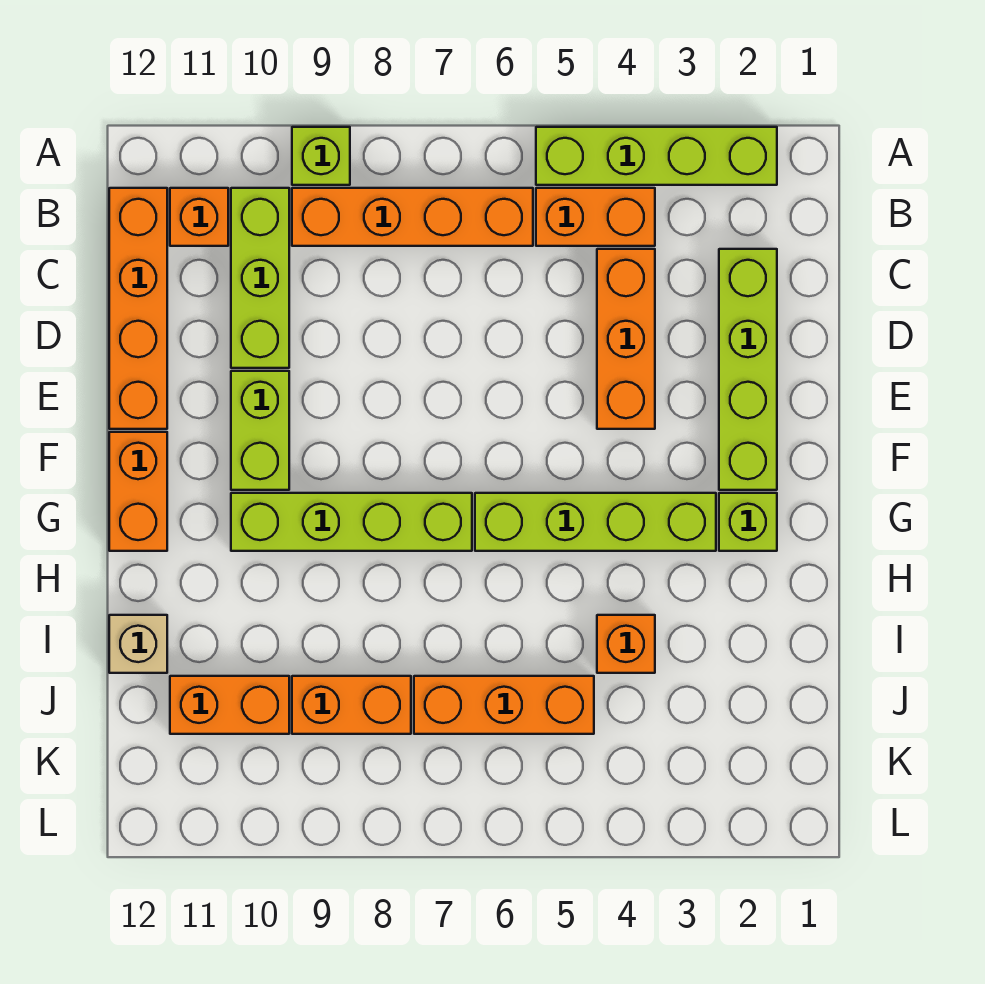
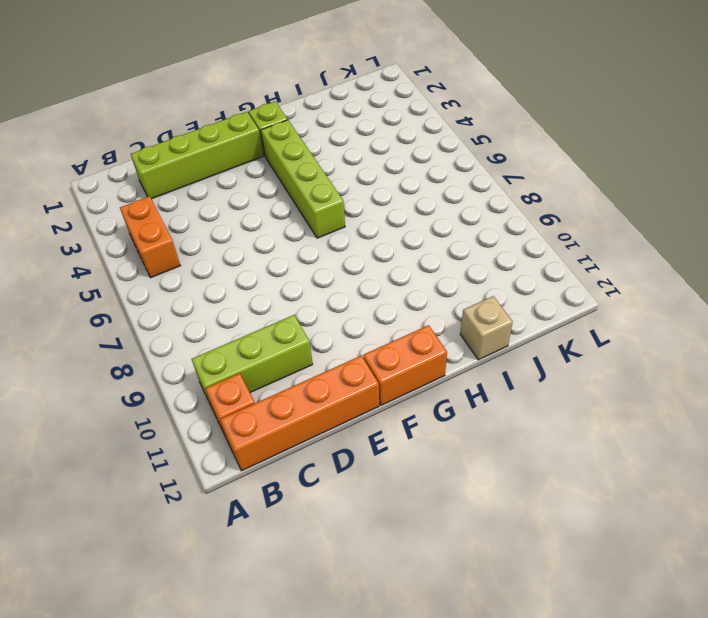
none -> lime brick A2:A5 level 1
none -> lime brick A9 level 1
none -> orange brick B6:B9 level 1

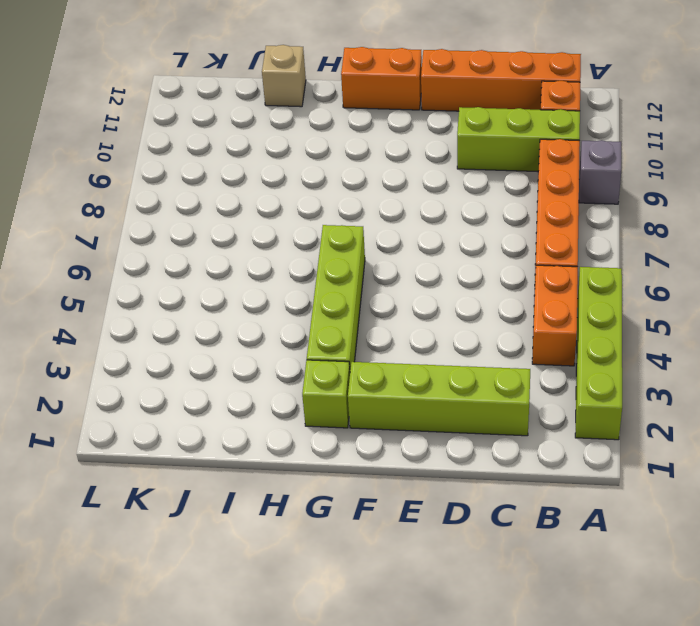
grey brick A9 level 1 -> lime brick A9 level 1
none -> orange brick C4:E4 level 1
none -> lime brick E10:F10 level 1
none -> lime brick G7:G10 level 1

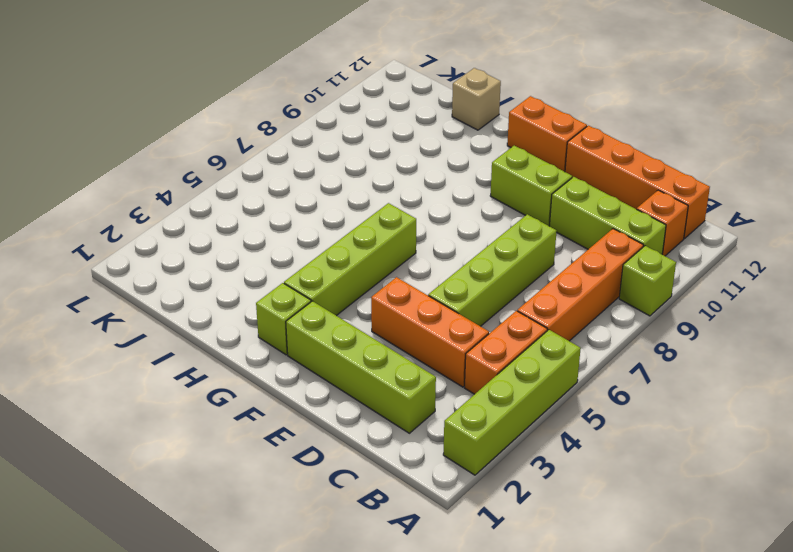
lime brick D5:D8 level 1 -> lime brick G7:G10 level 1
none -> orange brick I4 level 1
none -> orange brick J5:J7 level 1
none -> orange brick J8:J9 level 1

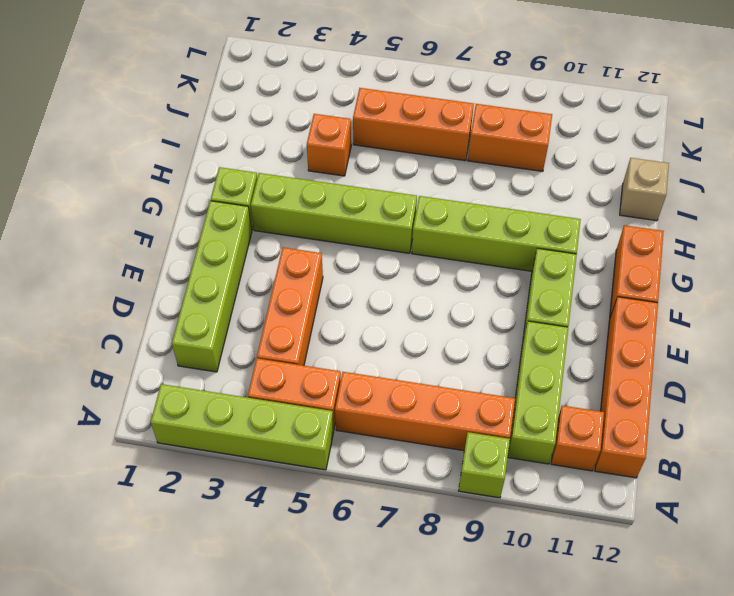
none -> orange brick J10:J11 level 1

